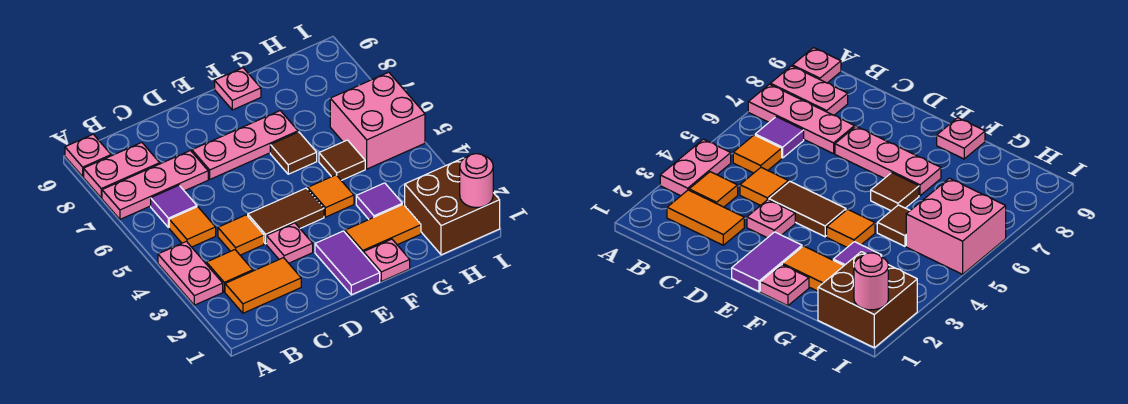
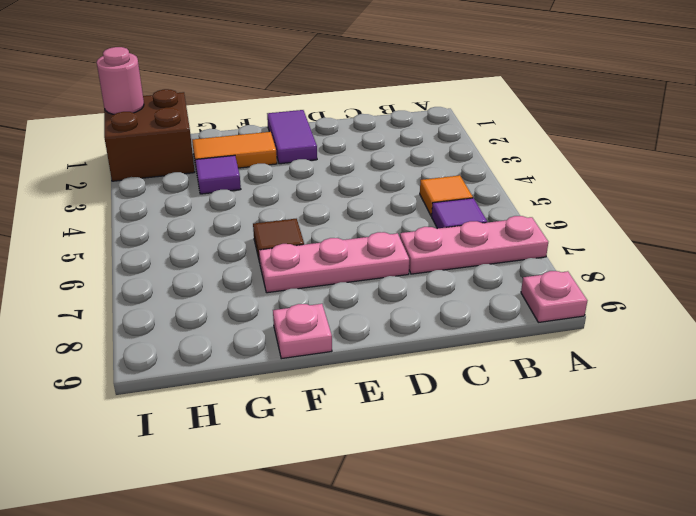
none -> pink plate A3:A4 level 1
none -> pink plate A8:B8 level 1
none -> orange tile B2:C2 level 1

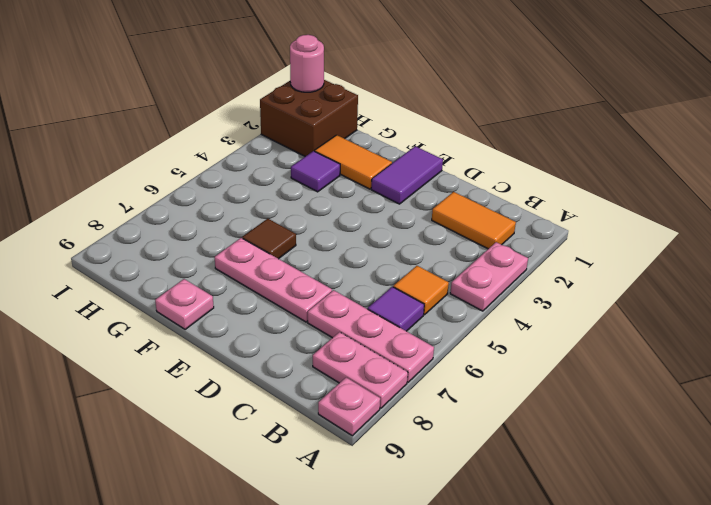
none -> orange tile B3 level 1
none -> orange tile C4 level 1
none -> pink plate D3 level 1

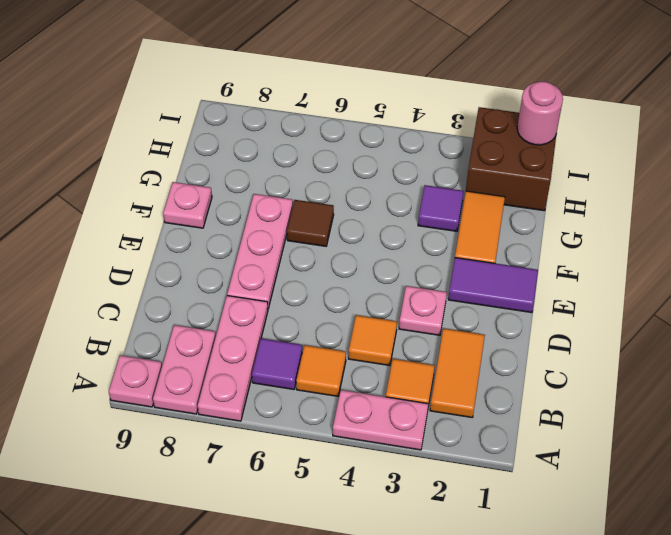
none -> brown tile D4:E4 level 1
none -> pink plate F1 level 1
none -> orange tile F4 level 1

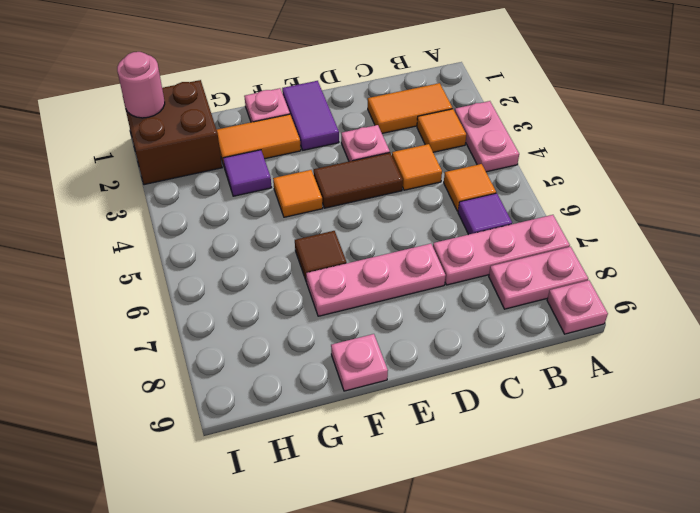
none -> brown tile G5 level 1
none -> pink brick H5:I6 level 1

